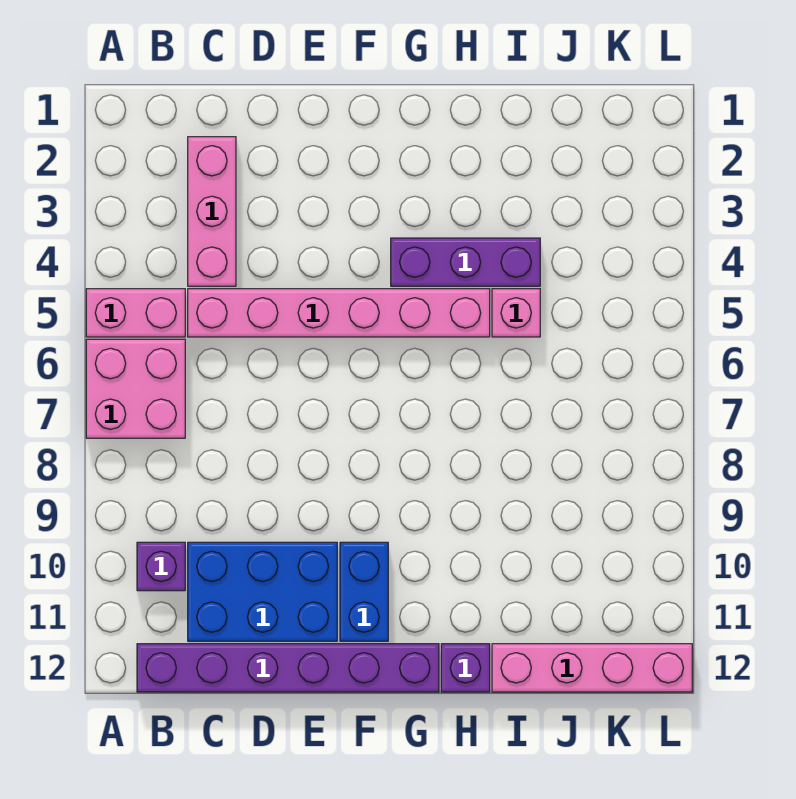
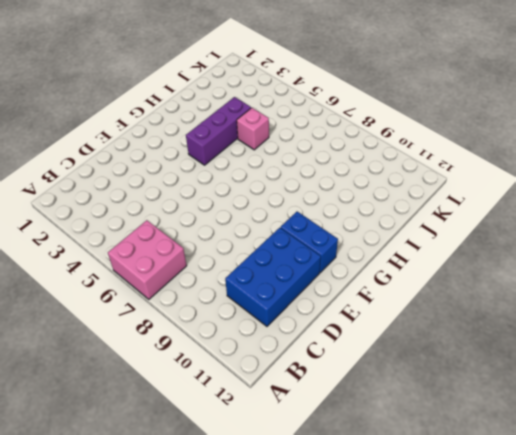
none -> pink brick A5:B5 level 1
none -> purple brick B10 level 1
none -> purple brick B12:G12 level 1

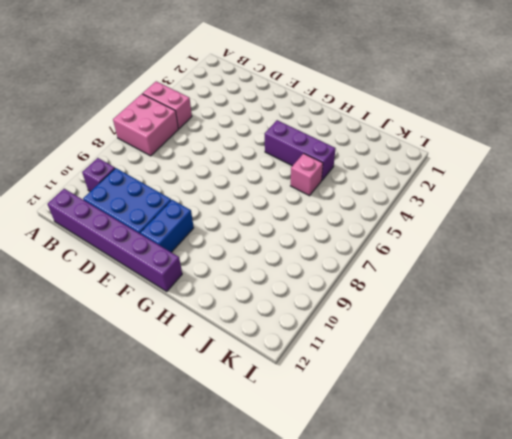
none -> pink brick C2:C4 level 1
none -> pink brick C5:H5 level 1
none -> purple brick H12 level 1

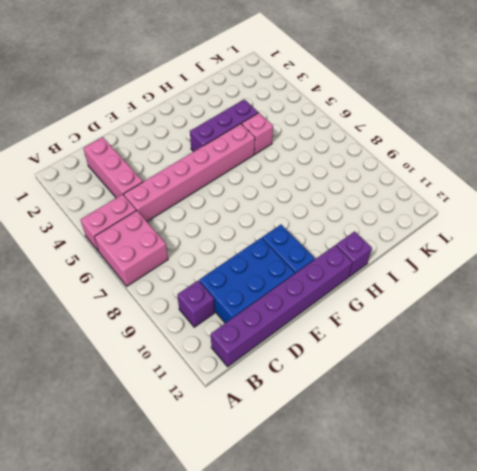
none -> pink brick I12:L12 level 1

